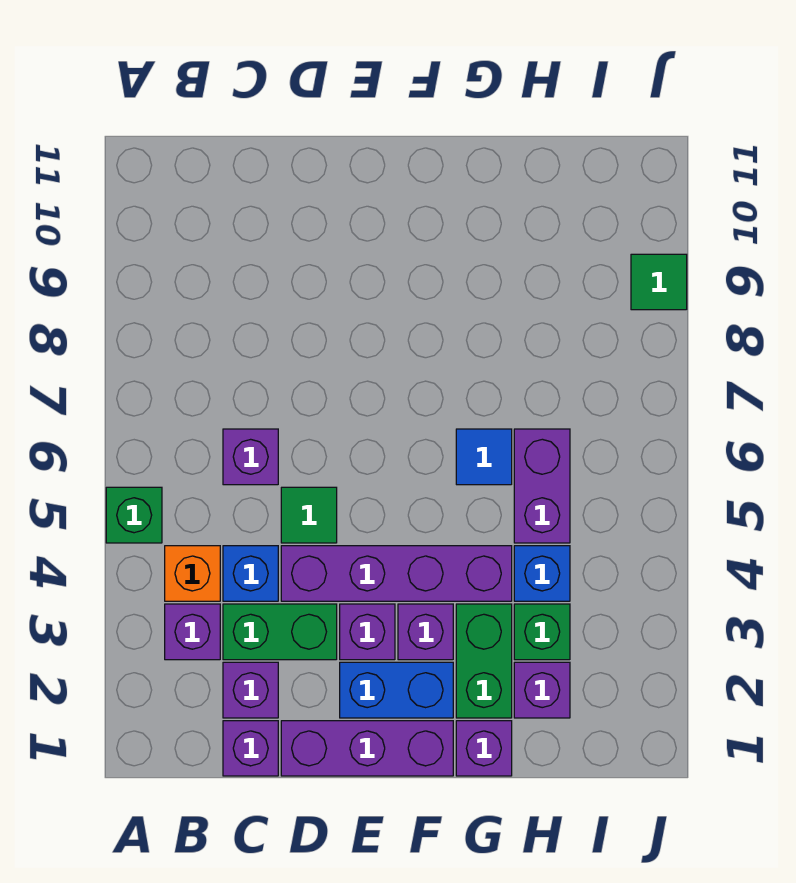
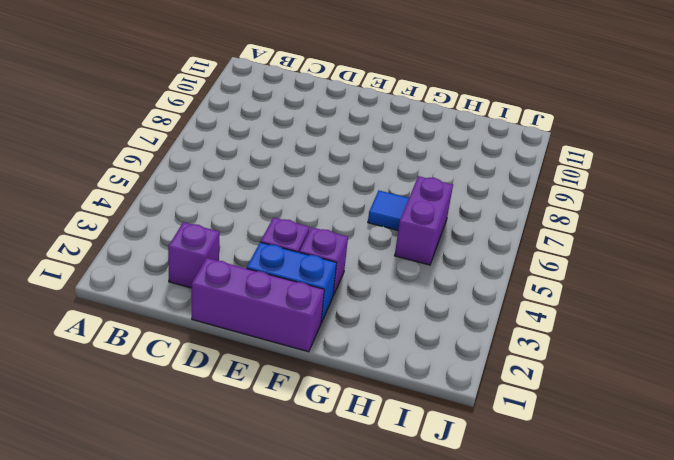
none -> green brick A5 level 1
none -> purple brick B3 level 1
none -> orange brick B4 level 1

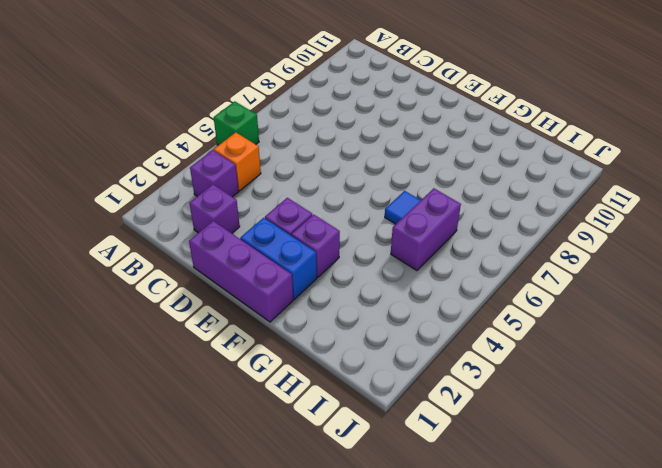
none -> purple brick C1 level 1
none -> green brick C3:D3 level 1
none -> blue brick C4 level 1

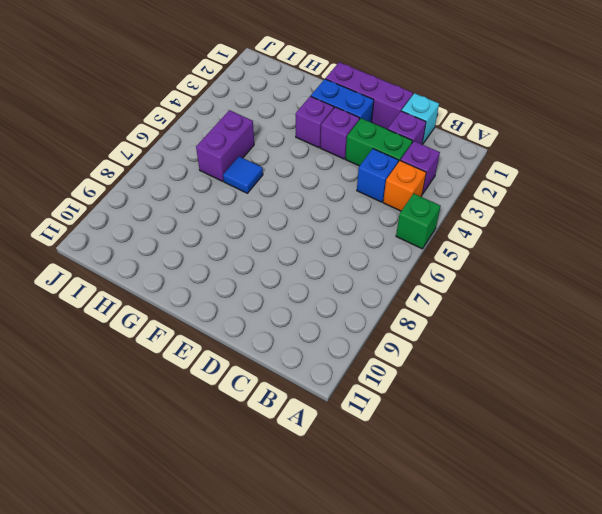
cyan brick C1 level 1 -> purple brick C1 level 1
none -> purple brick C6 level 1
none -> purple brick D4:G4 level 1
none -> green tile D5 level 1

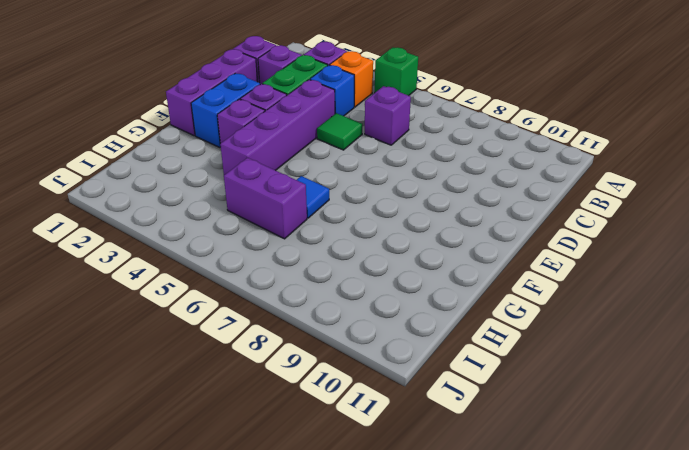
none -> purple brick G1 level 1
none -> green brick G2:G3 level 1
none -> purple brick H2 level 1

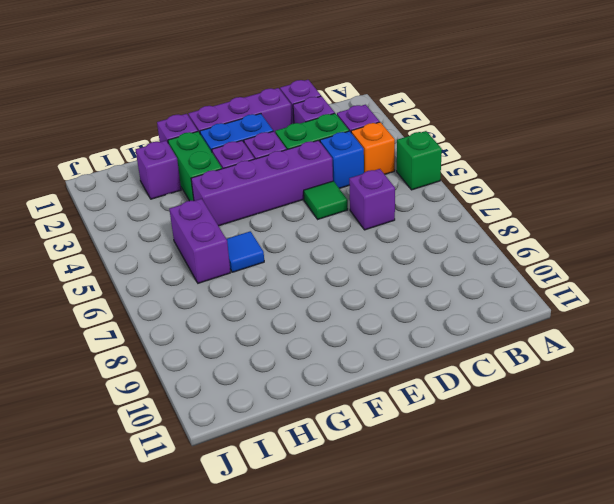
none -> green brick H3 level 1
none -> blue brick H4 level 1
none -> green tile J9 level 1

